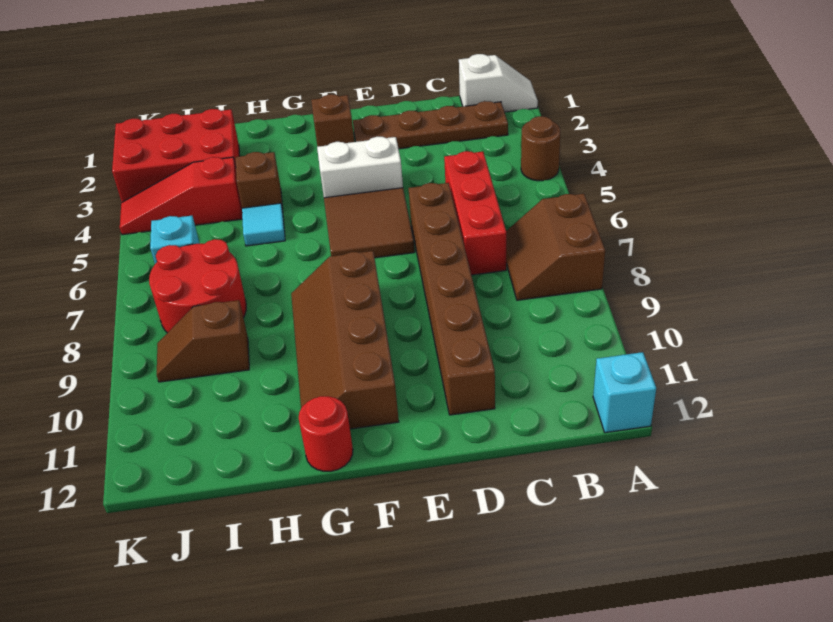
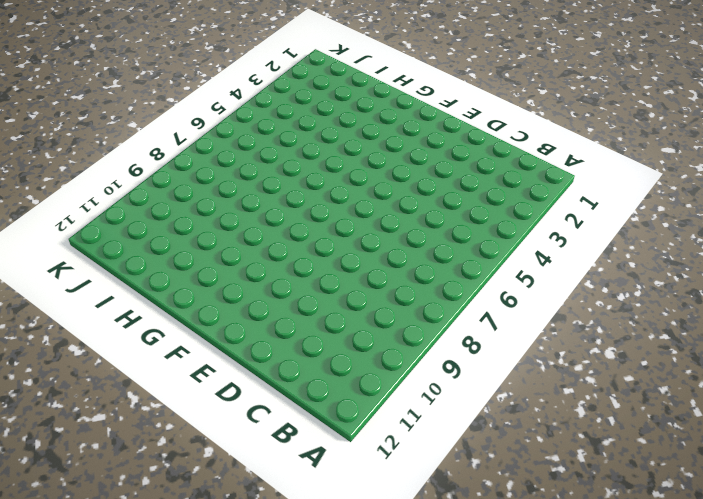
none -> white slope A1:B1 level 1 top B
none -> brown round brick A4 level 1
none -> brown slope A7:B8 level 1 top A

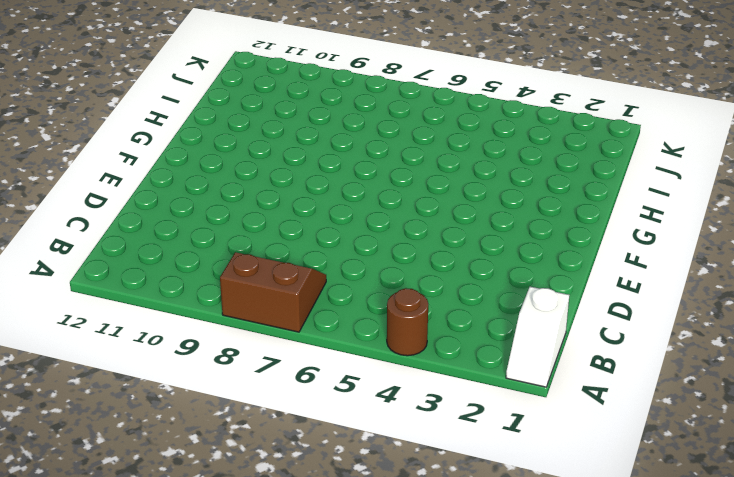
none -> cyan brick A12 level 1
none -> brown plate B2:E2 level 1
none -> red brick C5:C7 level 1

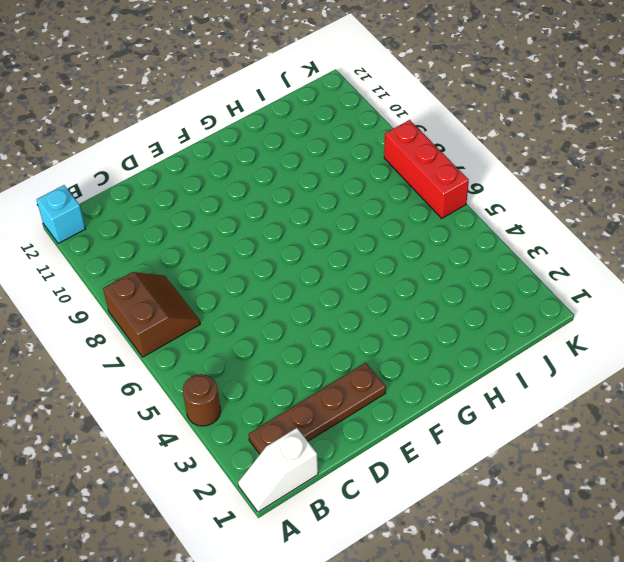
red brick K6:K8 level 1 -> red brick C5:C7 level 1
none -> brown brick D6:D11 level 1
none -> white brick E4:F4 level 1
none -> brown tile E5:F6 level 1

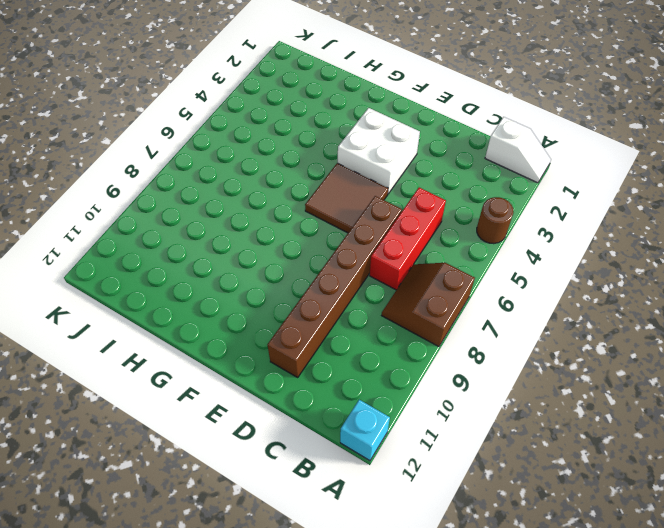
white brick E3:F4 level 1 -> white brick E4:F4 level 1
none -> brown plate B2:E2 level 1
none -> brown brick F2 level 1
none -> brown slope F8:G11 level 1 top F

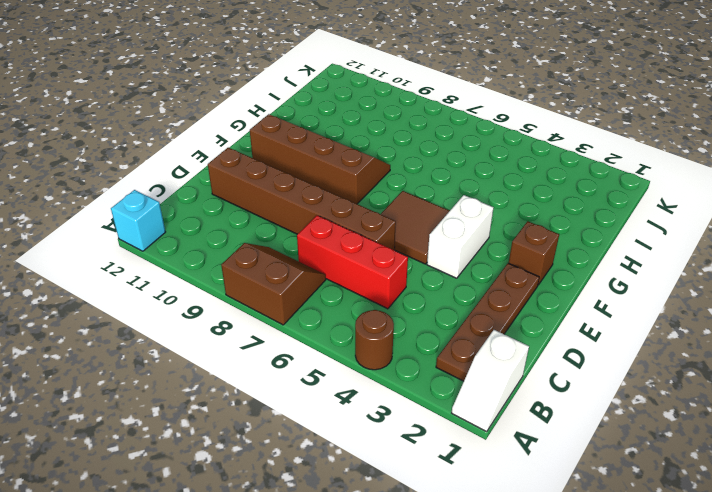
none -> red round brick G12 level 1
none -> brown brick H4 level 1
none -> cyan tile H5 level 1

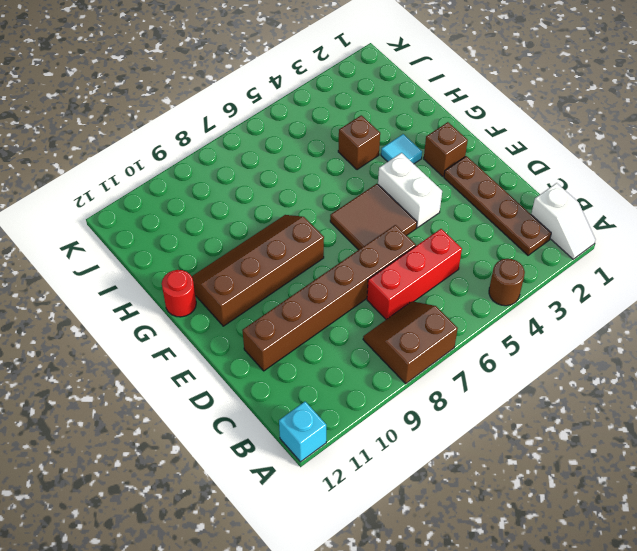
cyan tile G3 level 1 -> cyan tile H5 level 1
none -> red brick I2:K3 level 1
none -> red slope I4:K4 level 1 top I
none -> red round brick I7:J8 level 1

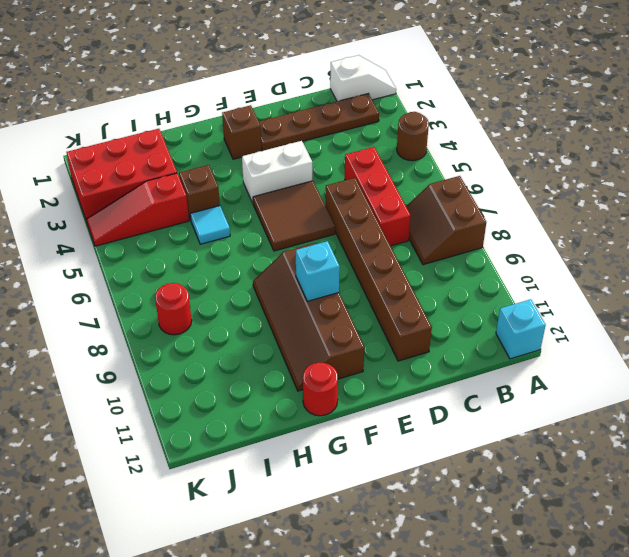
cyan brick F9 level 2 -> cyan brick J6 level 1
red round brick J8 level 1 -> red round brick I7:J8 level 1
none -> brown slope I9:J9 level 1 top I

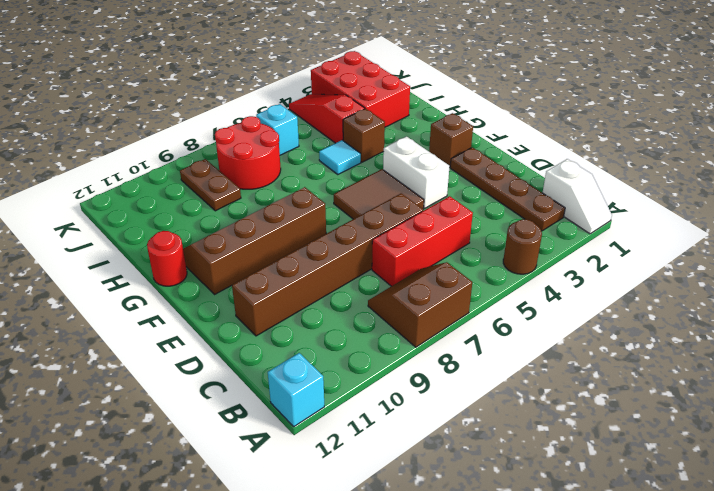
brown plate I9:J9 level 1 -> brown slope I9:J9 level 1 top I

